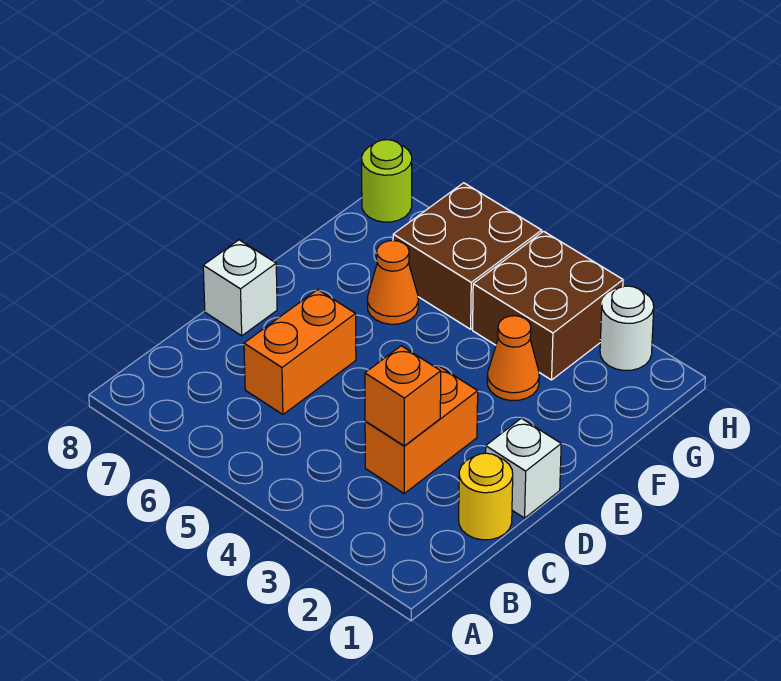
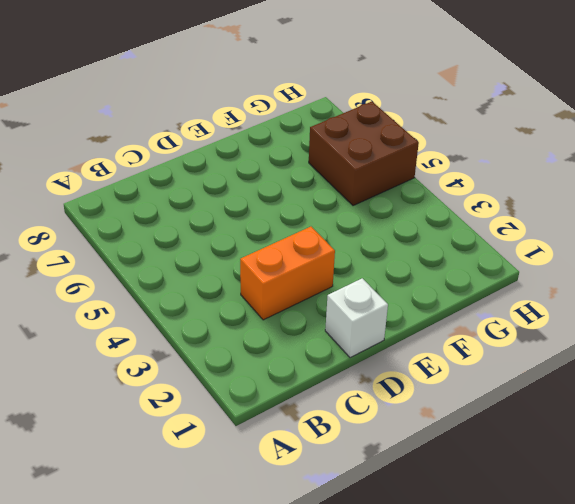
none -> yellow round brick C1 level 1
none -> orange brick C6:D6 level 1
none -> white brick D8 level 1

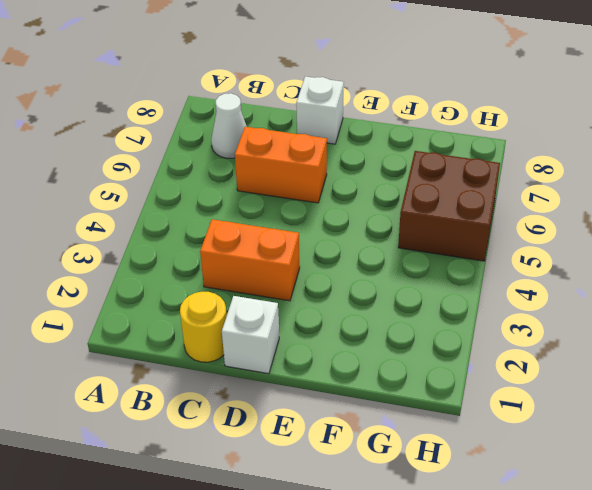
white cone B7 level 1 -> none
none -> orange cone F3 level 1
none -> orange cone F6 level 1
none -> brown brick G3:H4 level 1

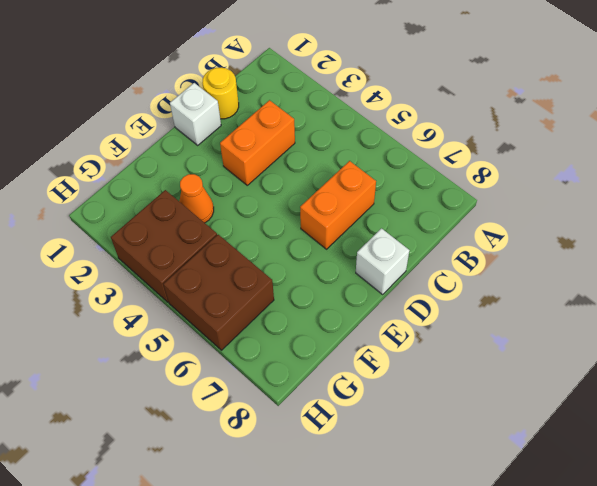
none -> orange cone F6 level 1
none -> white round brick H2 level 1
none -> lime round brick H8 level 1

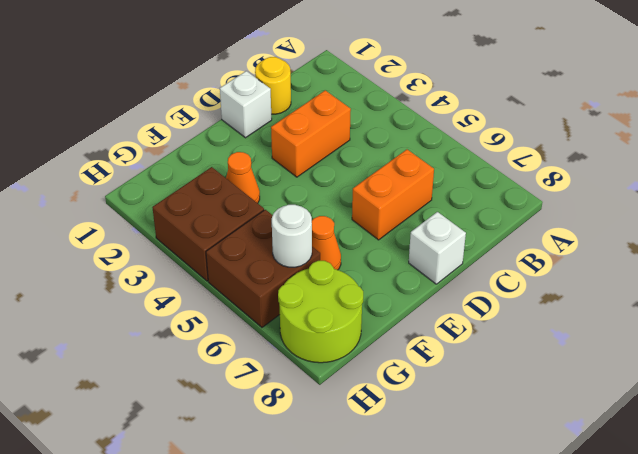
white round brick G6 level 2 -> white round brick H2 level 1
lime round brick G7:H8 level 1 -> lime round brick H8 level 1
none -> orange brick C3 level 2

